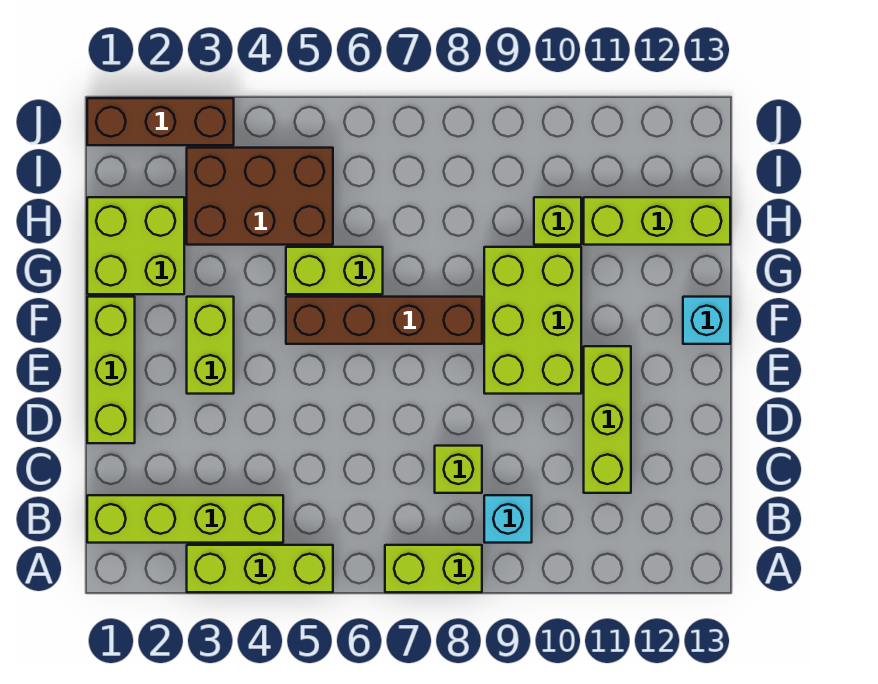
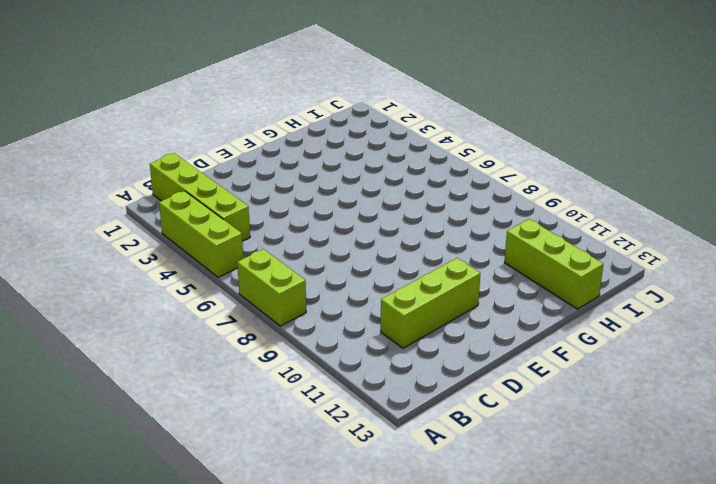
none -> cyan brick B9 level 1
none -> lime brick C8 level 1
none -> lime brick D1:F1 level 1

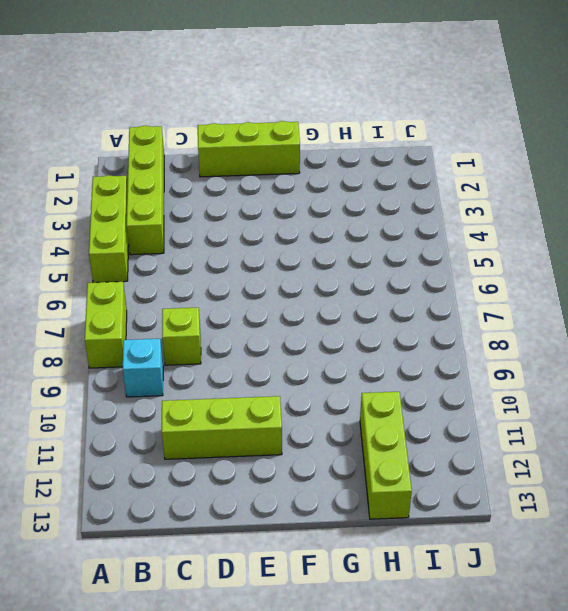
none -> lime brick E3:F3 level 1
none -> lime brick E9:G10 level 1
none -> brown brick F5:F8 level 1

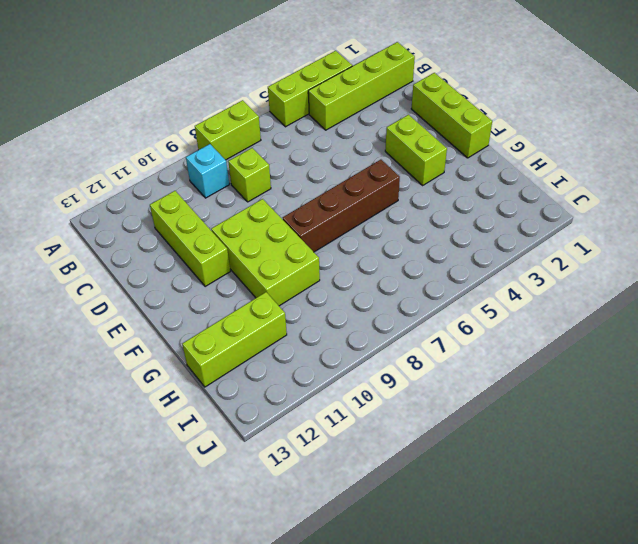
none -> cyan brick F13 level 1
none -> lime brick G1:H2 level 1
none -> lime brick G5:G6 level 1

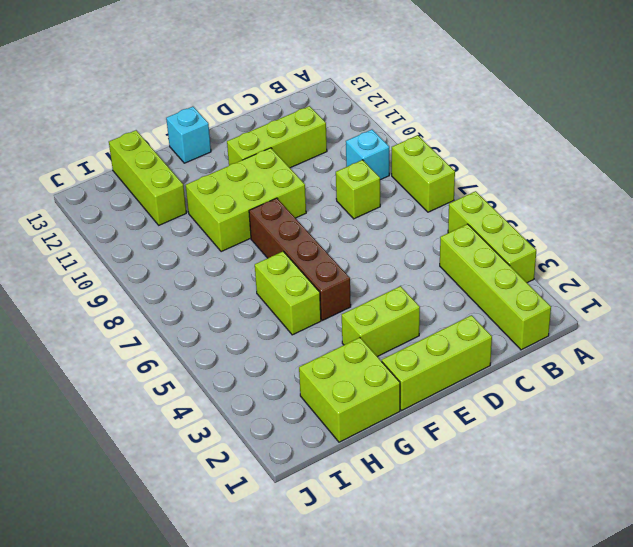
none -> brown brick H3:I5 level 1
none -> lime brick H10 level 1
none -> brown brick J1:J3 level 1

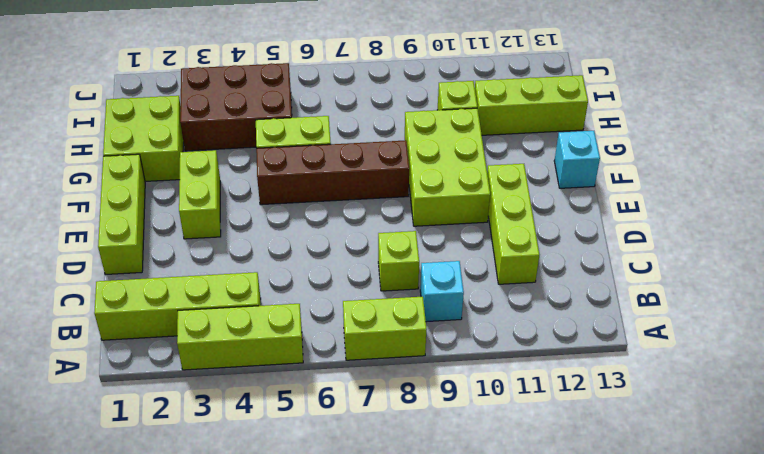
none -> brown brick J1:J3 level 1

